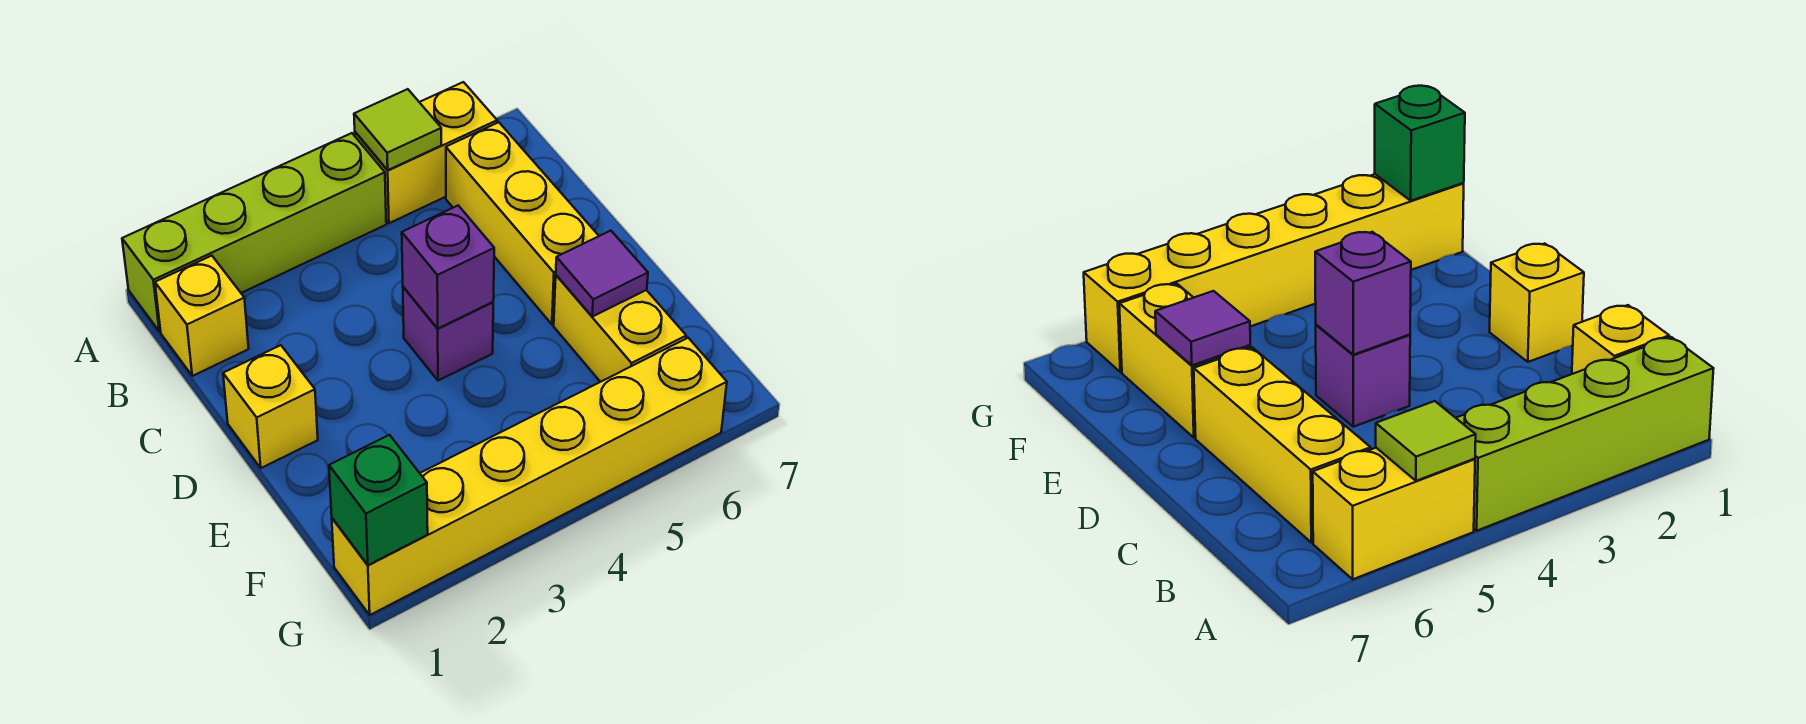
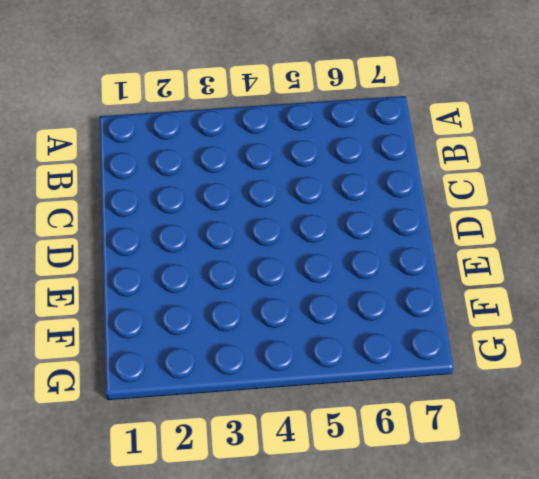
none -> lime brick A1:A4 level 1
none -> yellow brick A5:A6 level 1
none -> yellow brick B1 level 1

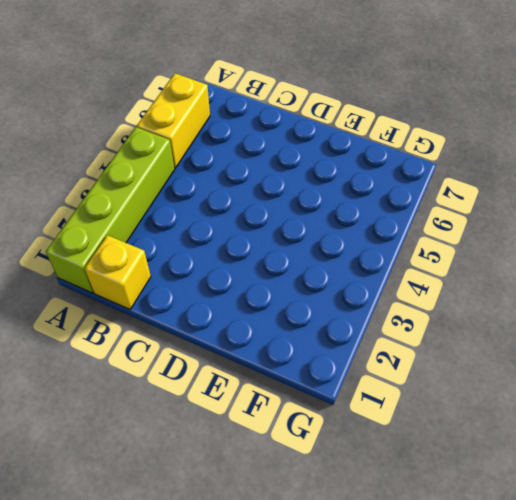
none -> yellow brick B6:D6 level 1
none -> yellow brick D1 level 1
none -> purple brick D4 level 1

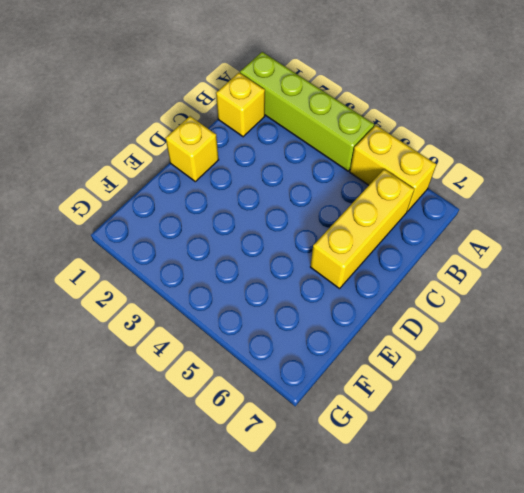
none -> purple brick D4 level 1
none -> yellow brick E6:F6 level 1
none -> yellow brick G1:G6 level 1

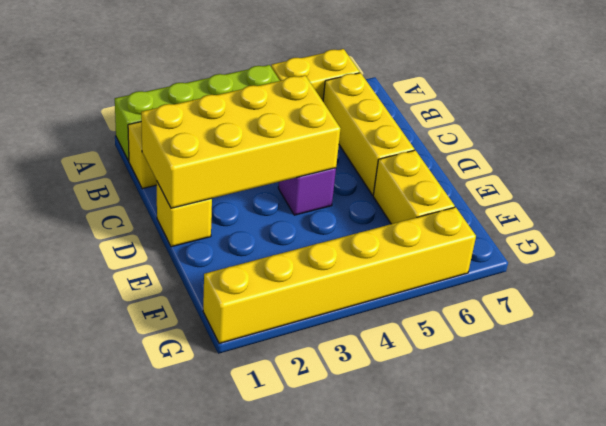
yellow brick C1:D4 level 2 -> purple brick D4 level 2
none -> lime tile A5 level 2
none -> purple tile E6 level 2
none -> green brick G1 level 2

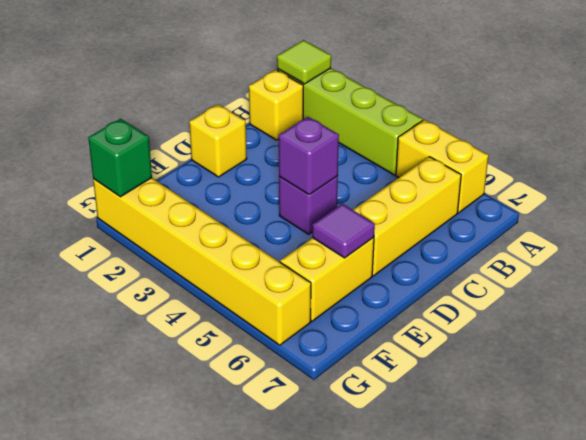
lime tile A1 level 2 -> lime tile A5 level 2

